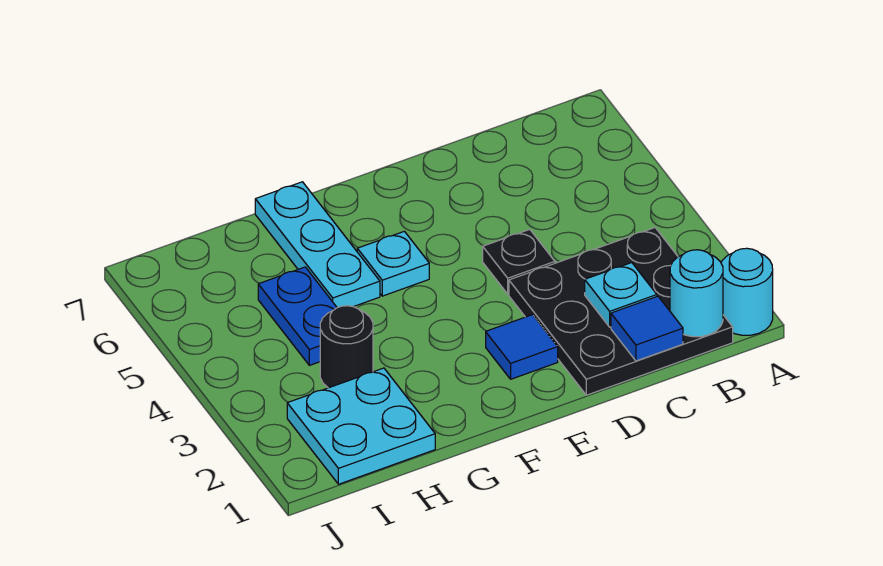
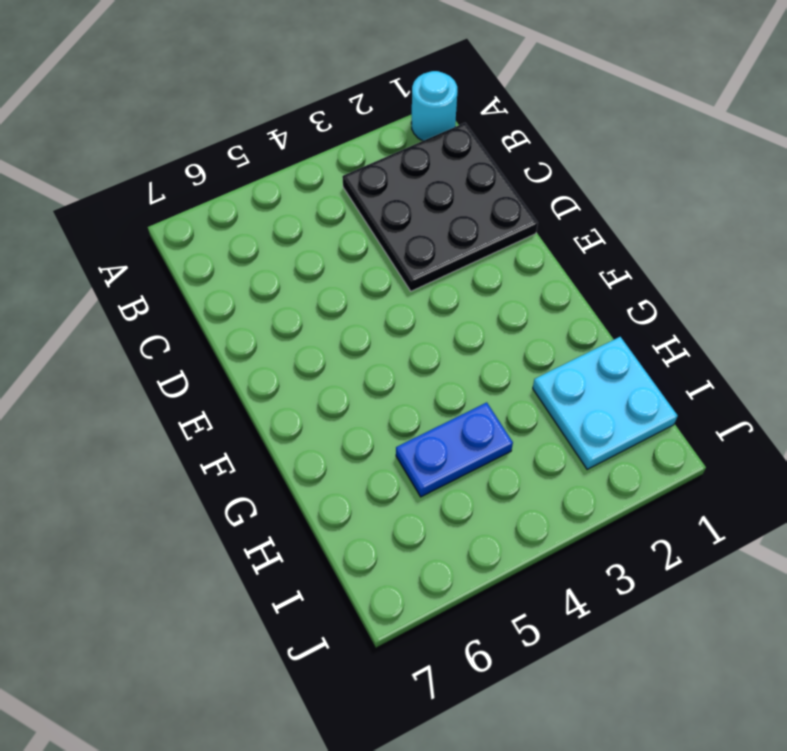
none -> black plate D4 level 1
none -> blue tile E2 level 1
none -> cyan plate F5 level 1

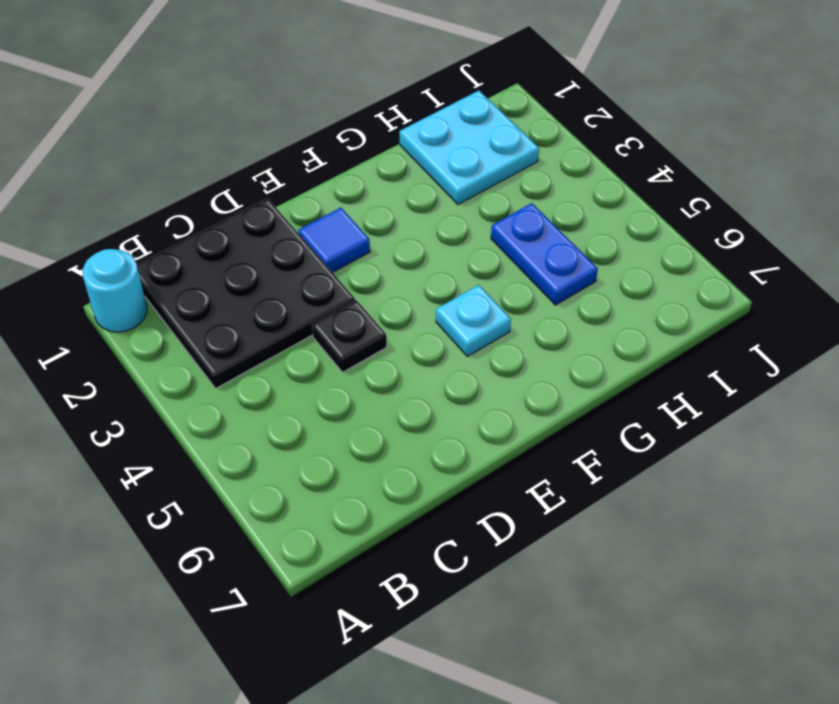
none -> cyan plate G5:G7 level 1
none -> black round brick H3 level 1
none -> cyan round brick B1 level 2

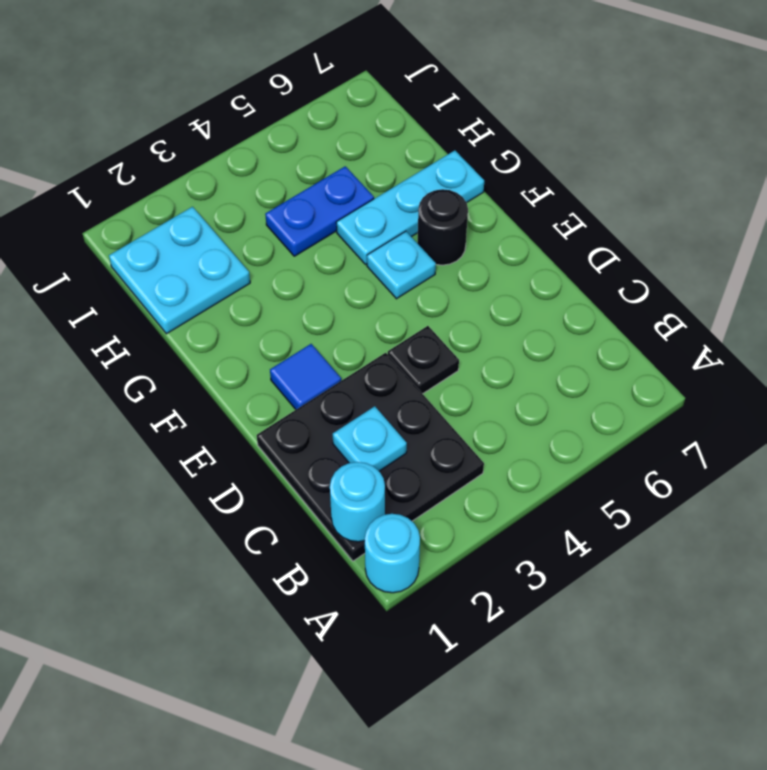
black round brick F6 level 1 -> black round brick H3 level 1
none -> blue tile C1 level 2

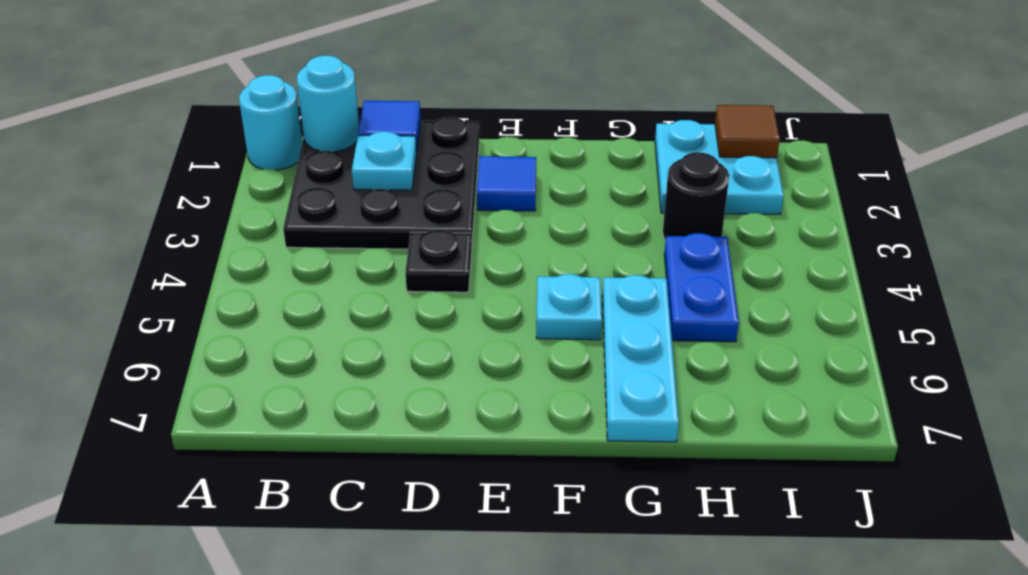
brown tile I1 level 2 -> none

